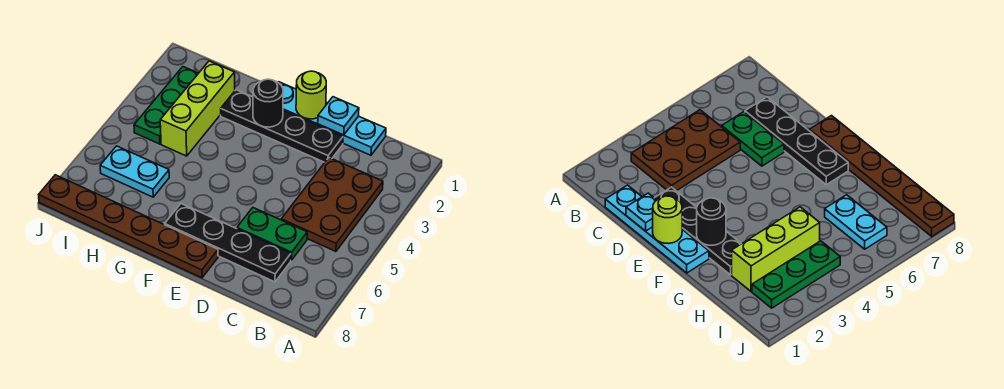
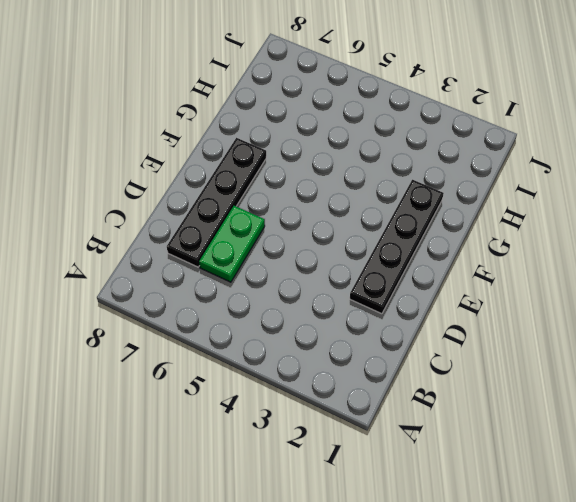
none -> brown plate B3:C5 level 1
none -> cyan plate C1:F1 level 1
none -> brown plate E8:J8 level 1

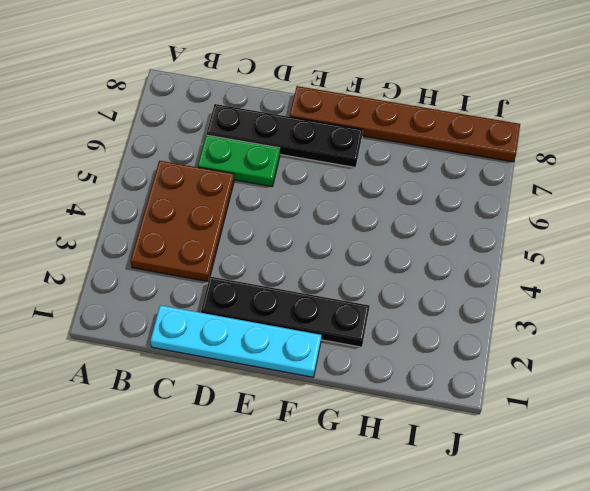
none -> lime brick H2:H4 level 1
none -> cyan plate H6:I6 level 1
none -> green plate I2:I4 level 1

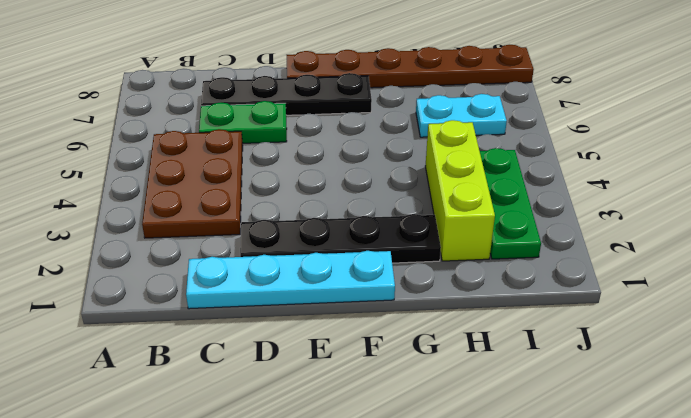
none -> cyan plate D1 level 2
none -> lime round brick E1 level 2
none -> black round brick F2 level 2

